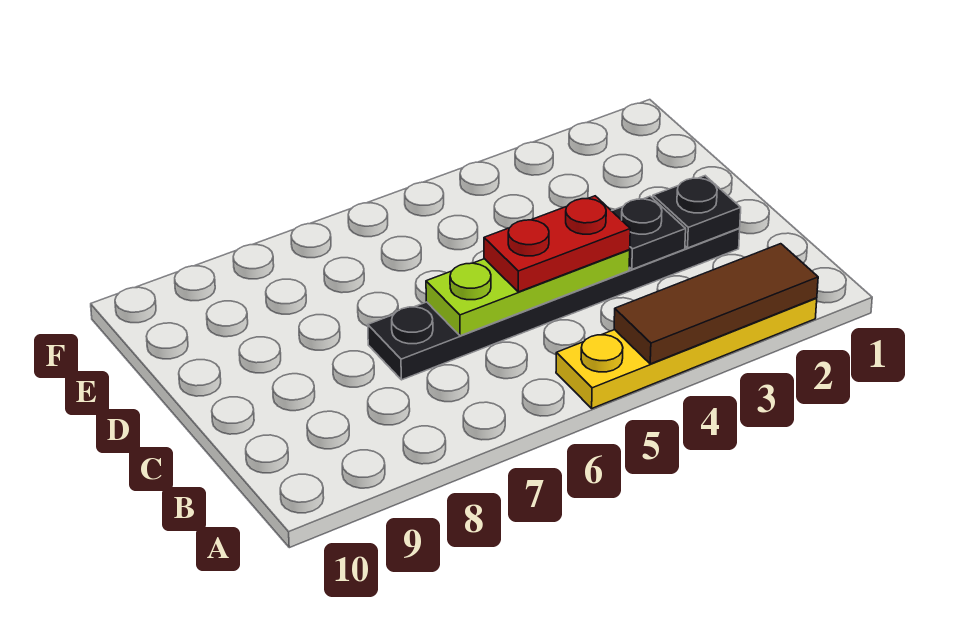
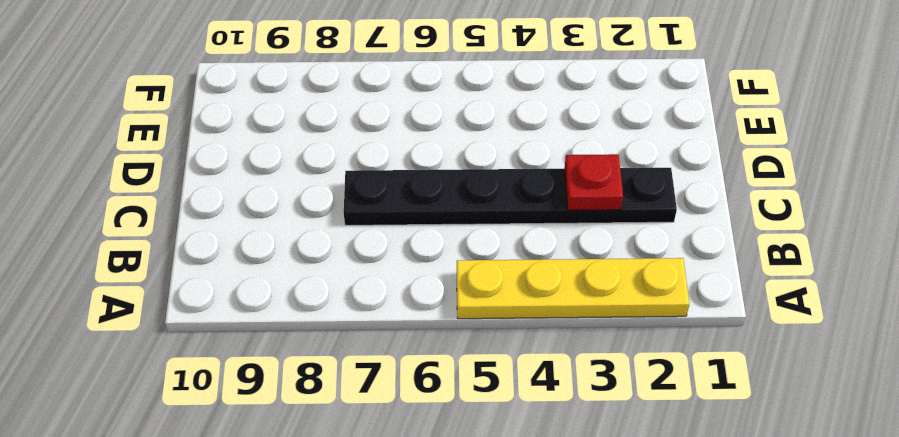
red plate C3 level 2 -> black plate C3 level 2
none -> brown tile A2:A4 level 2
none -> black plate C2 level 2

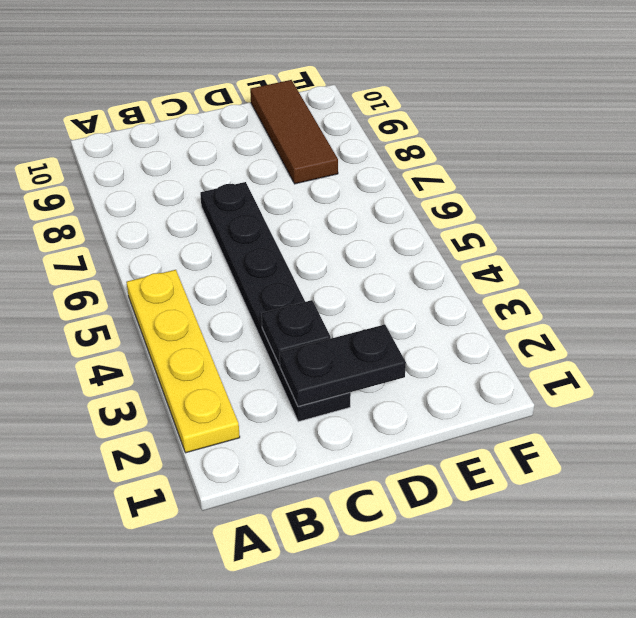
black plate C2:D2 level 2 -> black plate C2 level 2
brown tile E8:E10 level 1 -> brown tile A2:A4 level 2
none -> lime plate C4:C6 level 2
none -> red plate C4:C5 level 3

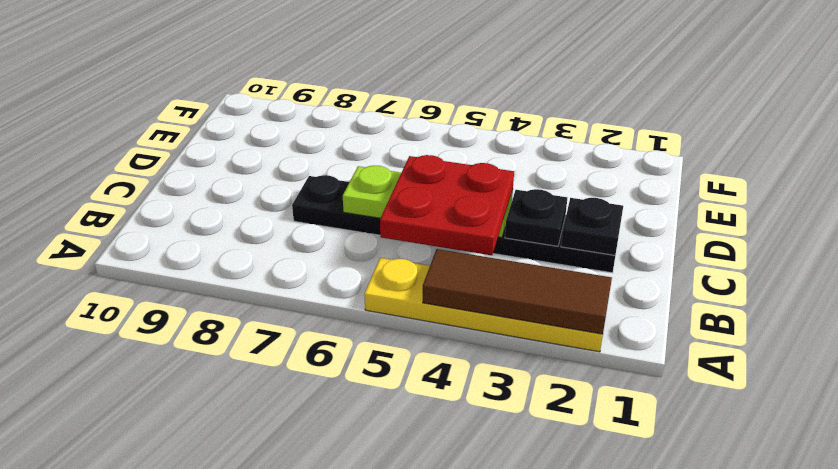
red plate B4:C5 level 3 -> red plate C4:C5 level 3

